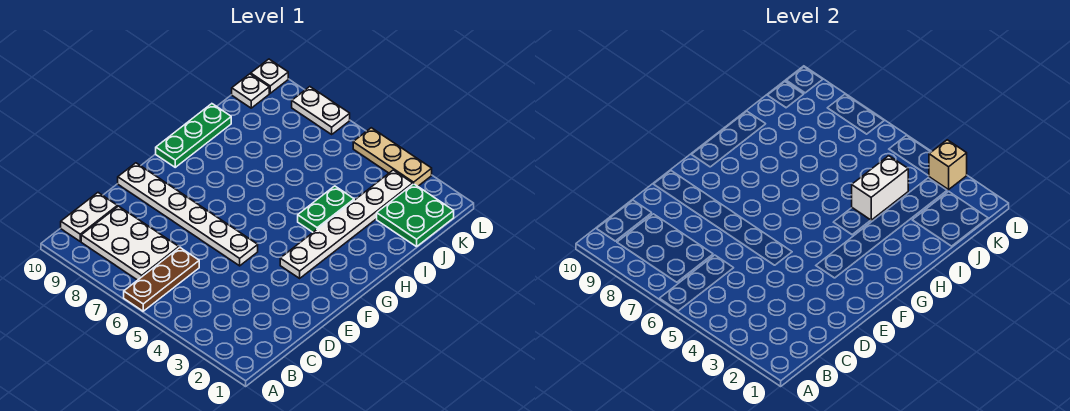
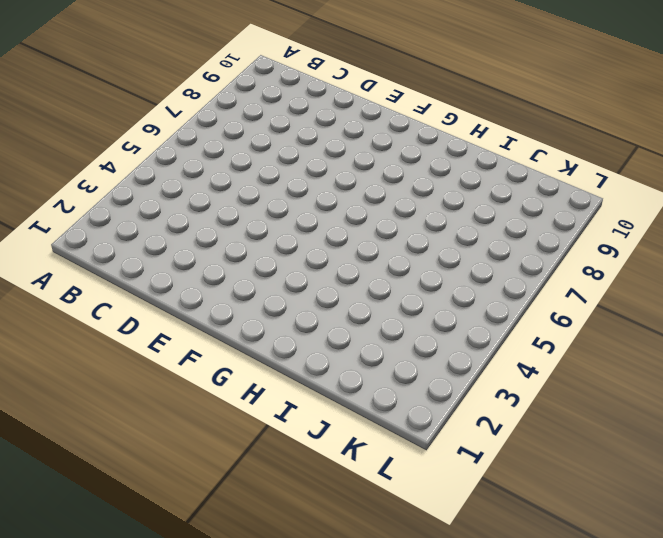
none -> brown plate A6:C6 level 1
none -> white plate B7:C9 level 1
none -> white plate B10:C10 level 1

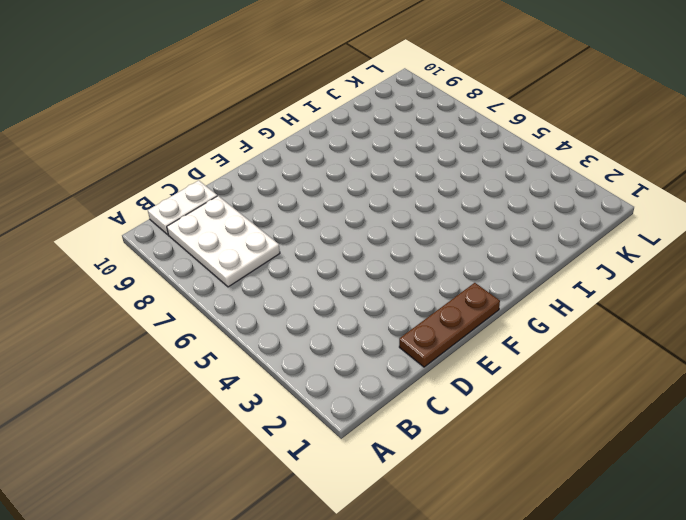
brown plate D1:F1 level 1 -> brown plate A6:C6 level 1
none -> white plate E5:E10 level 1
none -> white plate F3:K3 level 1
none -> green plate G10:I10 level 1

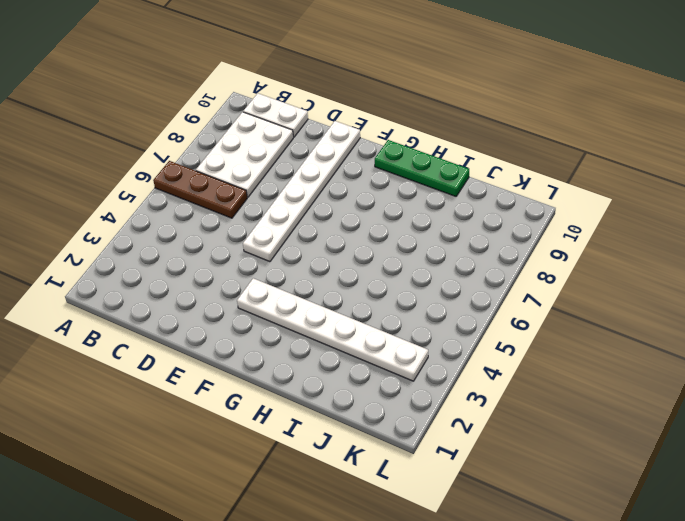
none -> green plate H4:I4 level 1
none -> green plate J1:K2 level 1
none -> white plate K10 level 1

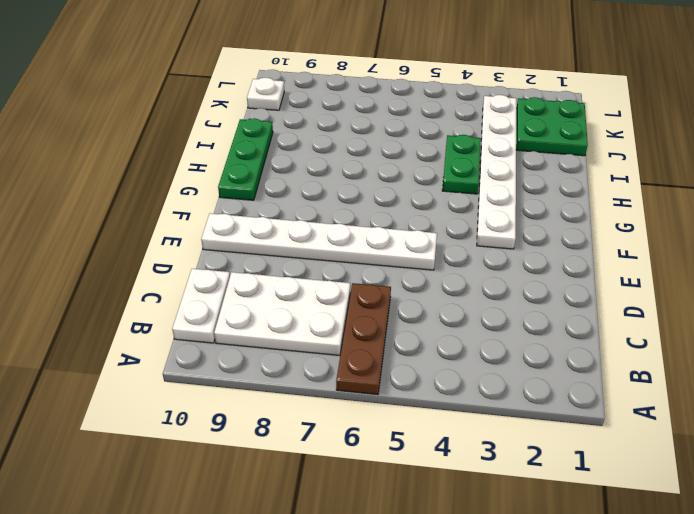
none -> tan plate L3:L5 level 1
none -> white plate L7:L8 level 1
none -> white plate L10 level 1

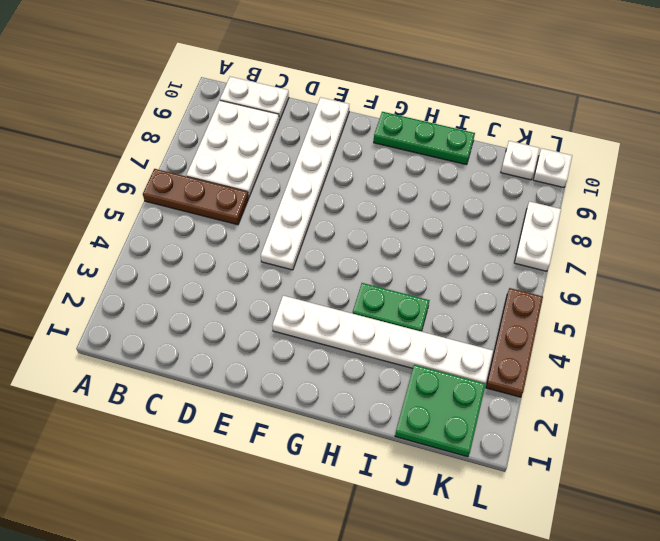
brown plate L3:L5 level 1 -> tan plate L3:L5 level 1
none -> white brick I4:J4 level 2
none -> tan brick L3 level 2

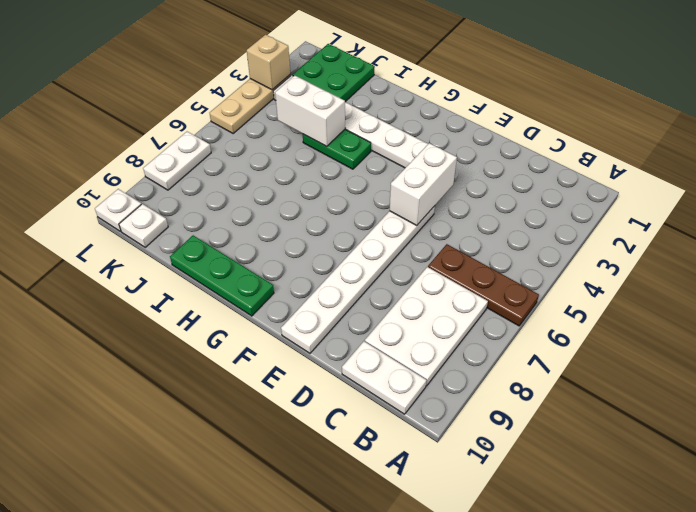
white brick E4:E5 level 2 -> none

